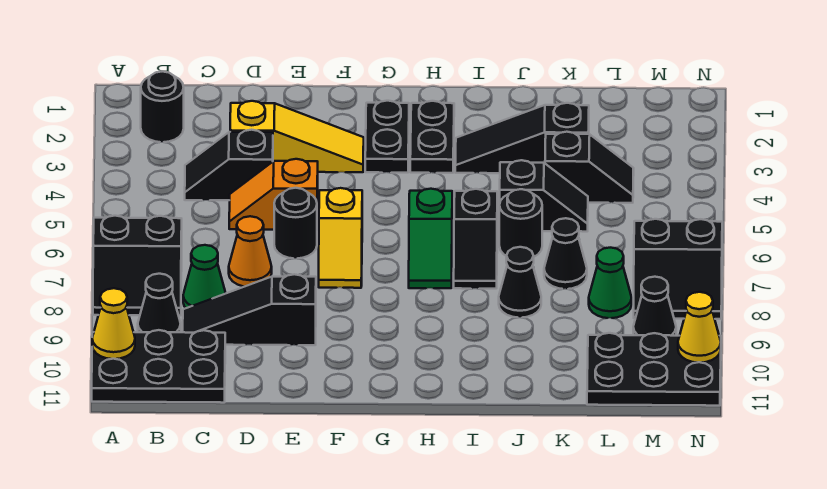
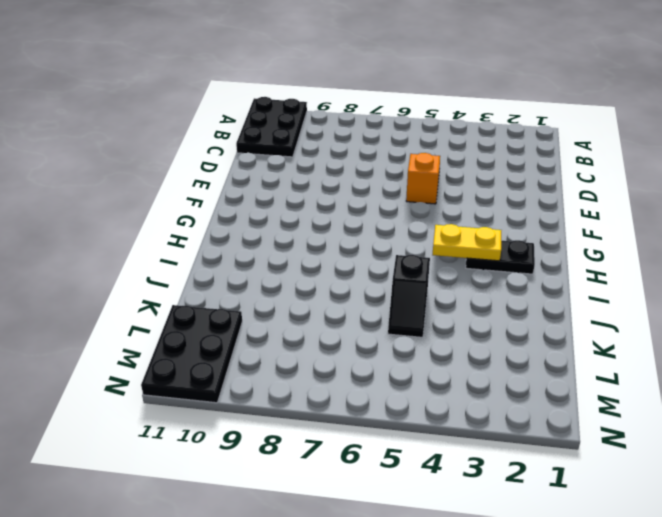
yellow plate H3:H4 level 2 -> none
none -> black slope A7:B8 level 1 top 7
none -> black round brick B2 level 1
none -> black cone B9 level 1

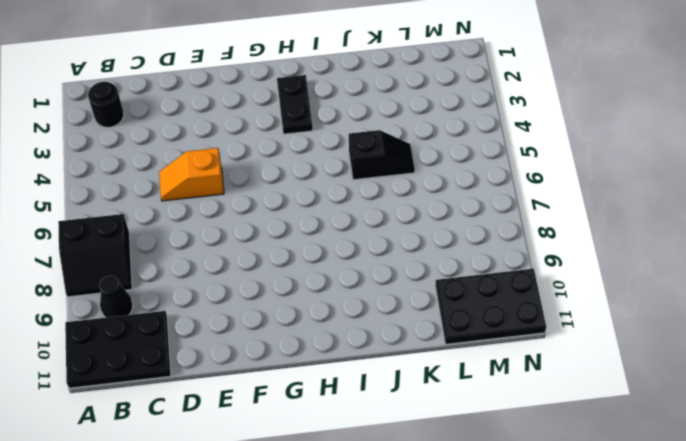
none -> black slope C4:D4 level 1 top D
none -> green cone C8 level 1
none -> black slope C9:E9 level 1 top E

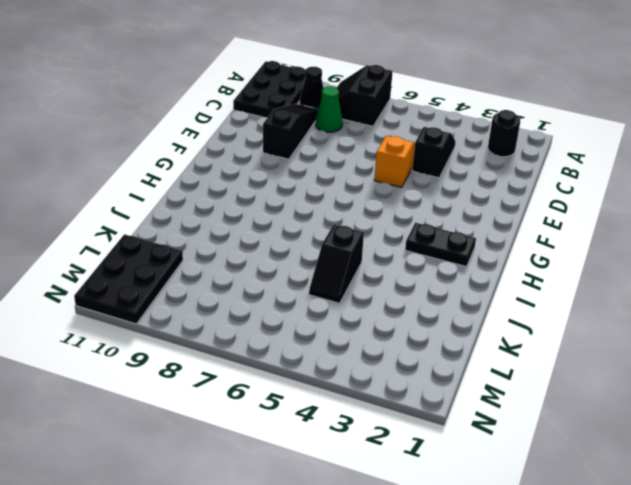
none -> yellow slope D3:F3 level 1 top D
none -> orange cone D7 level 1
none -> black round brick E6 level 1

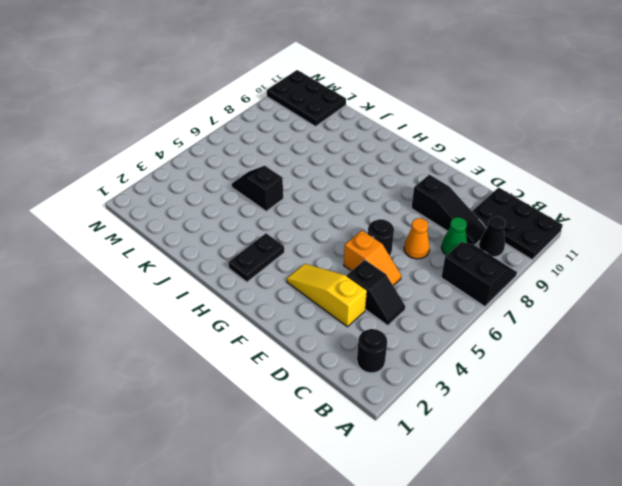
none -> yellow slope F6:F7 level 1 top 6
none -> black plate G2:G3 level 1
none -> green slope H6:H7 level 1 top 6

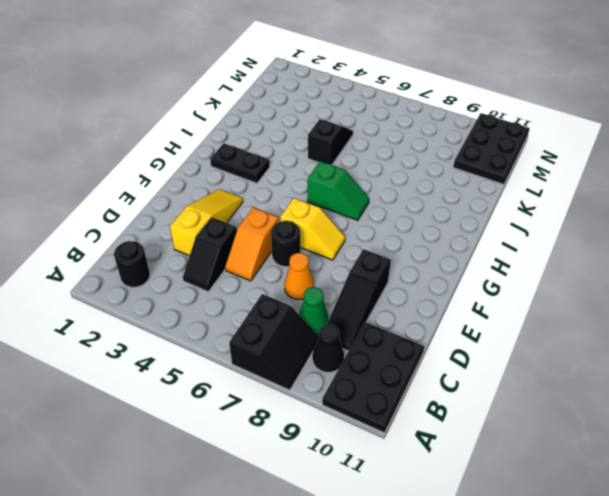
none -> black plate G2:G3 level 1
none -> black slope I3:K3 level 1 top K
none -> black slope I6:I7 level 1 top 6

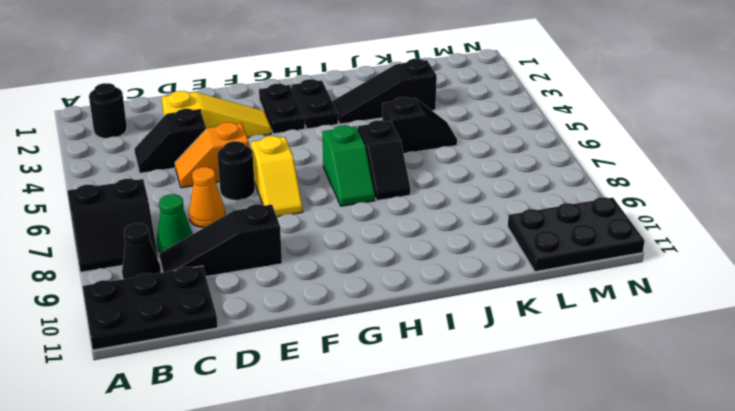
none -> black round brick J6 level 1
none -> black cone J8 level 1
none -> black slope K4:L4 level 1 top K

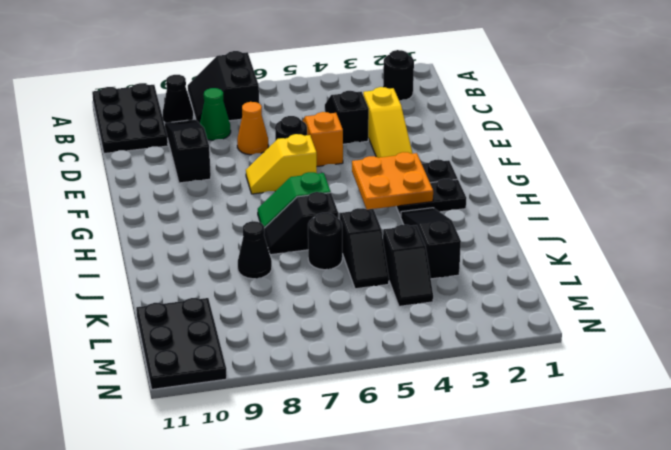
orange plate G3:H4 level 2 -> none
none -> black cone K7 level 1
none -> green cone L8 level 1
none -> black slope M7:N8 level 1 top 7

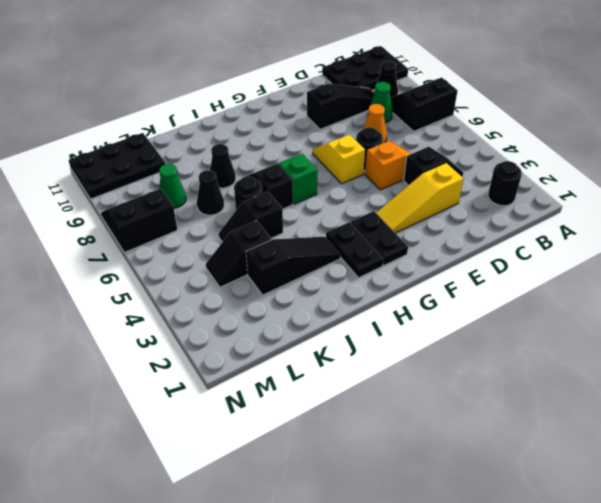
none -> black cone M9 level 1
none -> yellow cone A10 level 2
none -> yellow cone N10 level 2

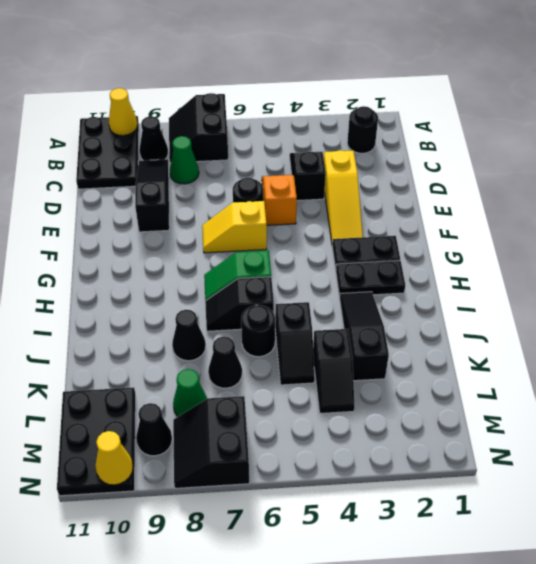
none -> orange cone D7 level 1

